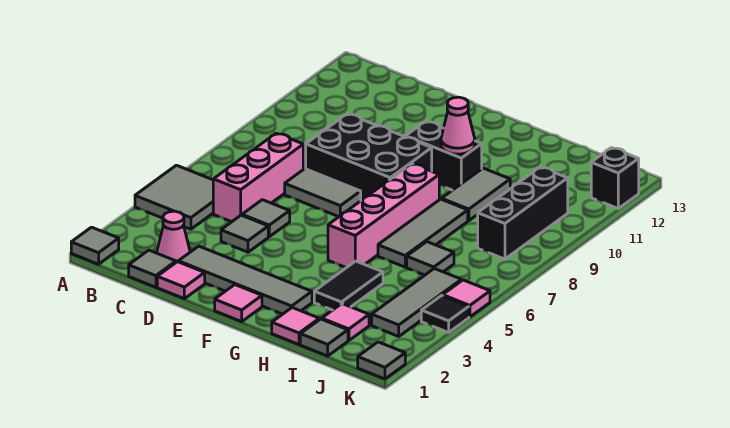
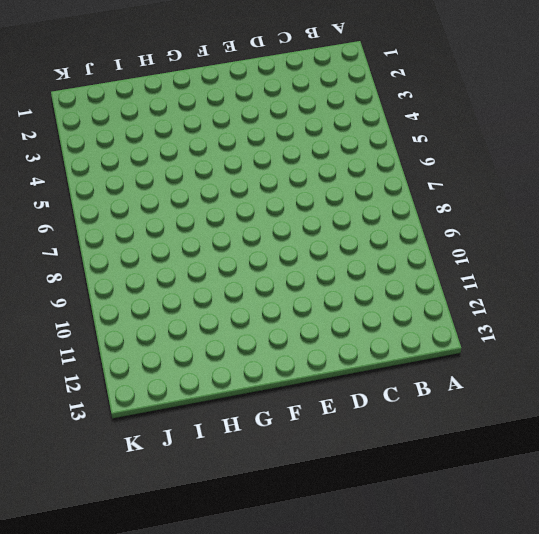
none -> grey tile A1 level 1
none -> grey tile A4:B5 level 1
none -> grey tile C1 level 1

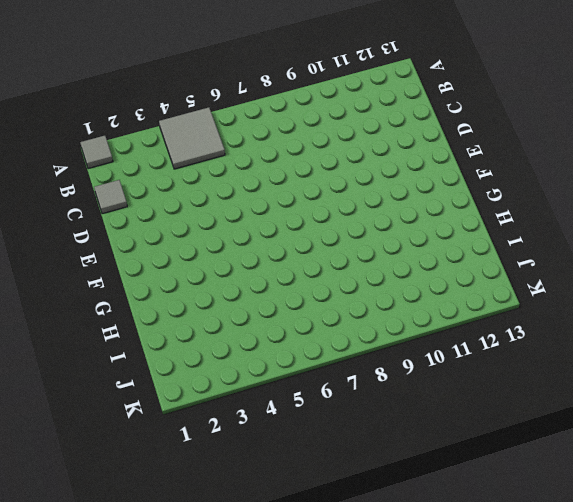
none -> pink cone C2 level 1
none -> pink brick C5:C7 level 1
none -> pink tile D1 level 1

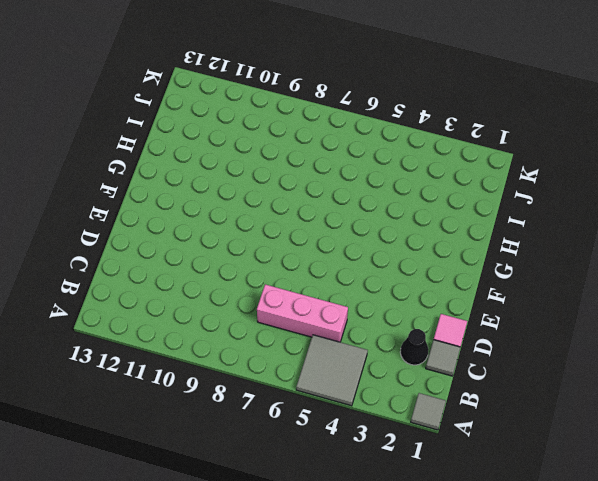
black cone C2 level 1 -> pink cone C2 level 1
none -> grey tile D2:G2 level 1
none -> grey tile D4 level 1
none -> grey tile D5 level 1

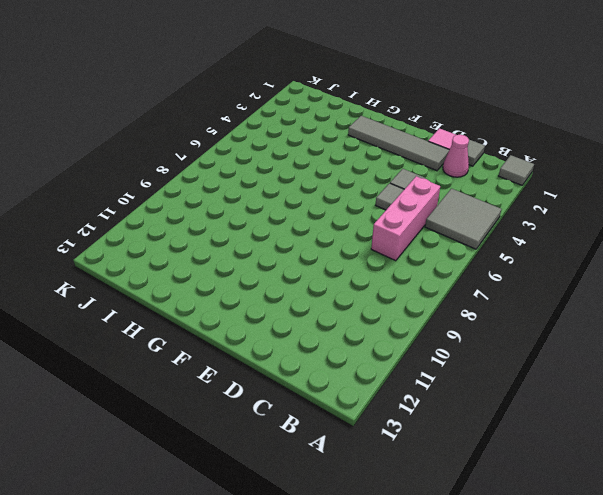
none -> grey tile D7:E7 level 1
none -> black brick D8:F9 level 1
none -> pink tile F1 level 1

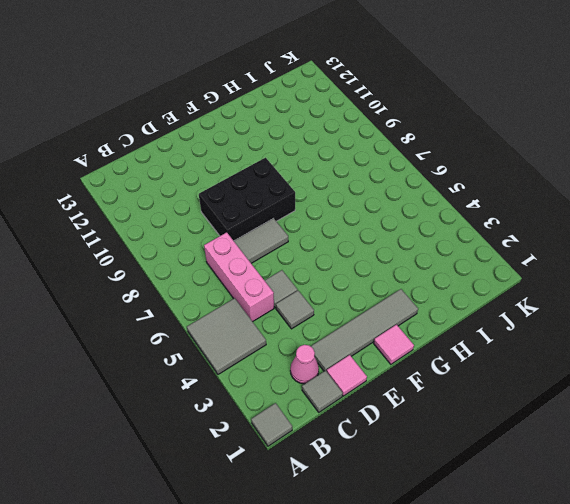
none -> black brick F10:G10 level 1
none -> pink brick G5:G8 level 1
none -> pink tile H1 level 1

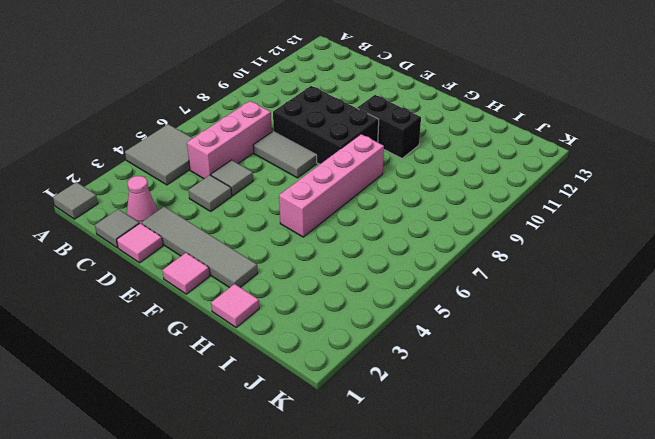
none -> black tile H3:H4 level 1
none -> grey tile H6:H8 level 1
none -> grey tile H9:H10 level 1

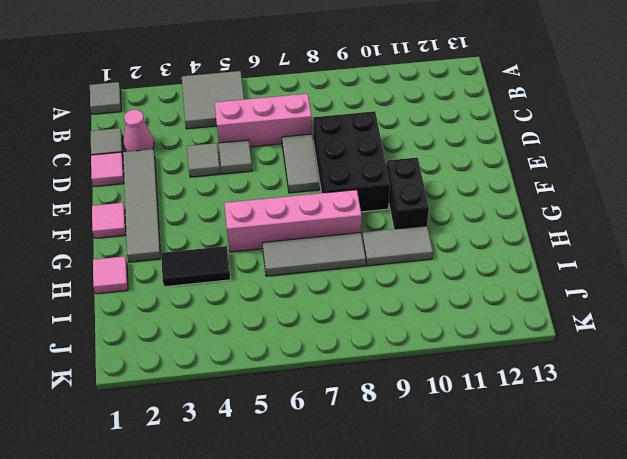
none -> grey tile I1 level 1
none -> pink tile I2 level 1
none -> grey tile I6 level 1

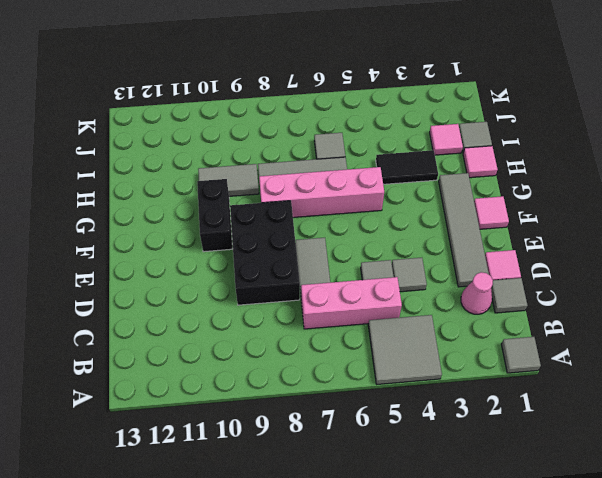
none -> grey tile J3:J5 level 1
none -> black brick J8:J10 level 1
none -> grey tile K1 level 1

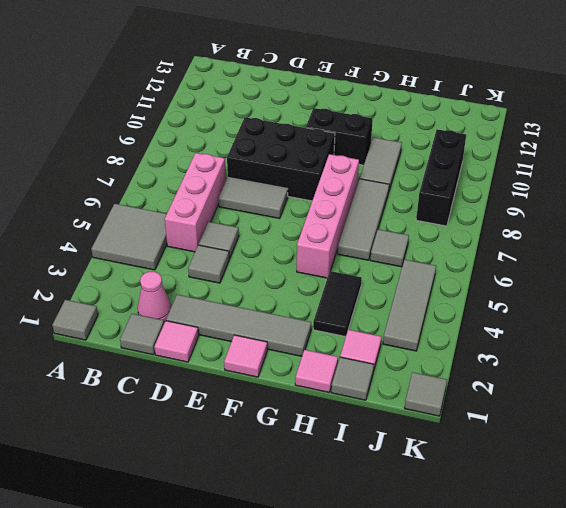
none -> black tile K4 level 1
none -> pink tile K5 level 1
none -> black brick K12 level 1

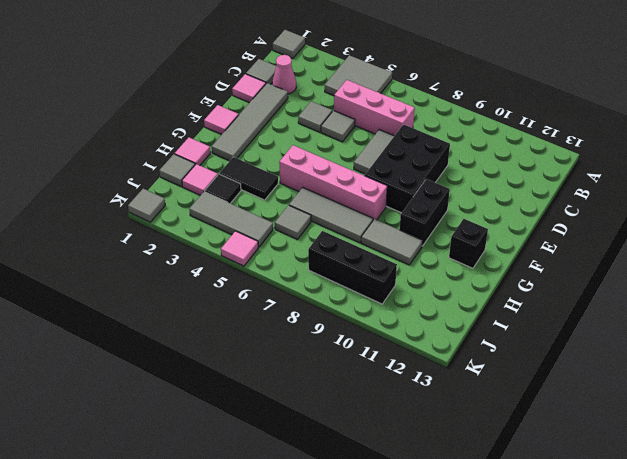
black brick G12 level 1 -> black brick K12 level 1
black tile I3 level 1 -> black tile K4 level 1
none -> pink cone G10 level 2

